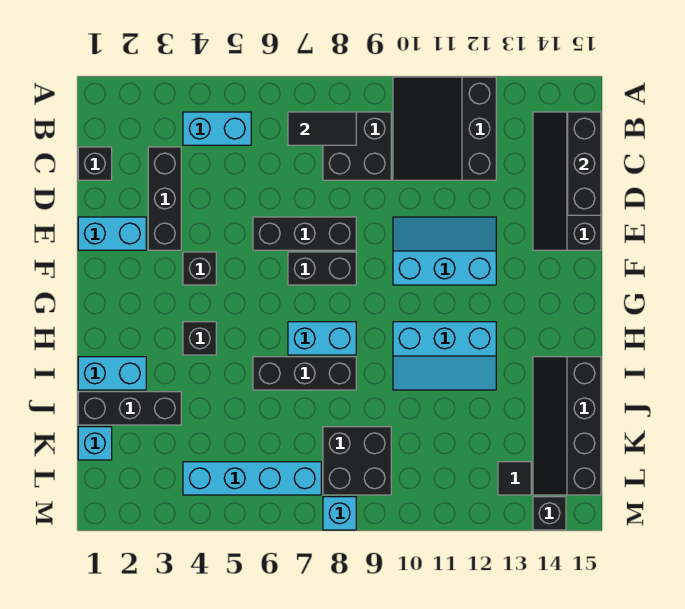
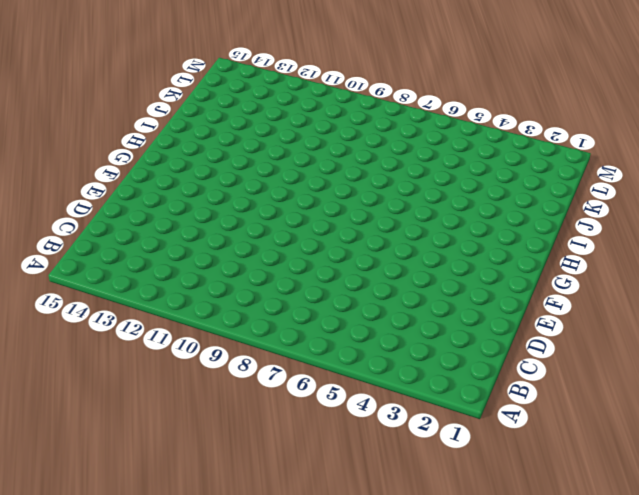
none -> black slope A10:C12 level 1 top 12
none -> cyan brick B4:B5 level 1
none -> black brick B8:C9 level 1

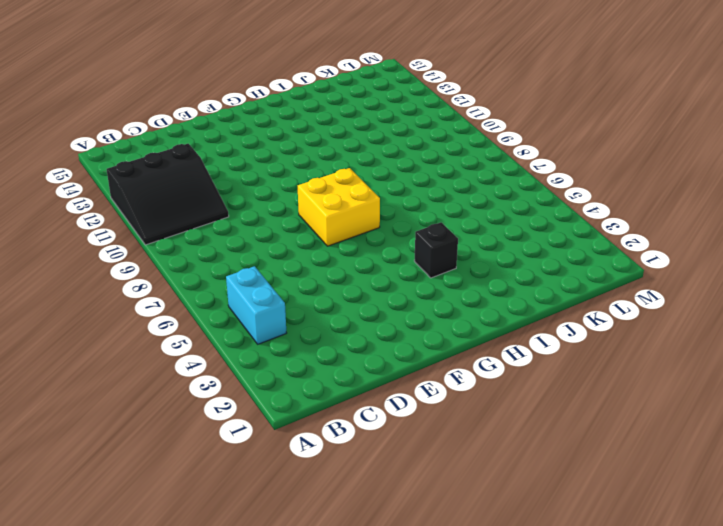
yellow brick F7:G8 level 1 -> black brick F7:F8 level 1
none -> black brick B8:C9 level 1
none -> black slope B14:E15 level 1 top 15
none -> black brick C1 level 1

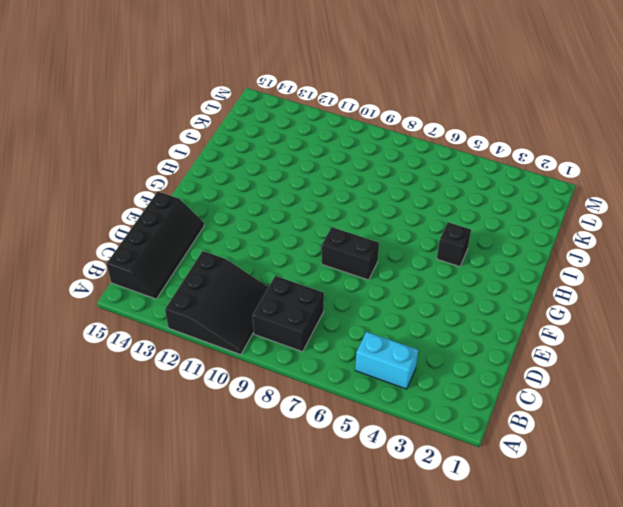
none -> black brick C1 level 1
none -> black brick C3:E3 level 1
none -> cyan brick E1:E2 level 1

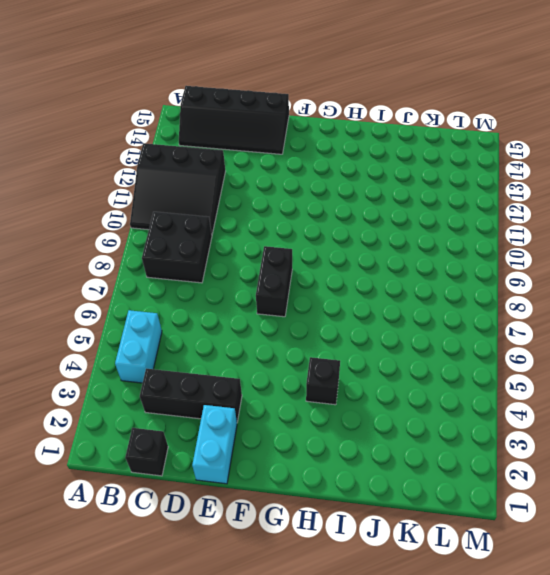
none -> black brick E6:E8 level 1
none -> cyan slope E10:F12 level 1 top F
none -> black brick F4 level 1

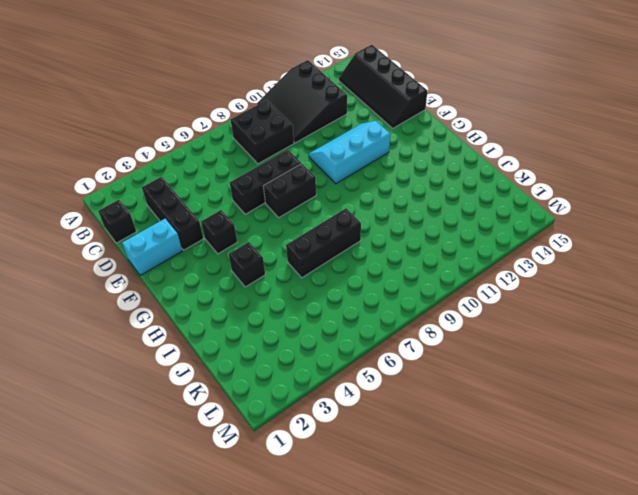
none -> cyan brick B4:B5 level 1
none -> cyan brick H7:H8 level 1
none -> cyan slope H10:I12 level 1 top H

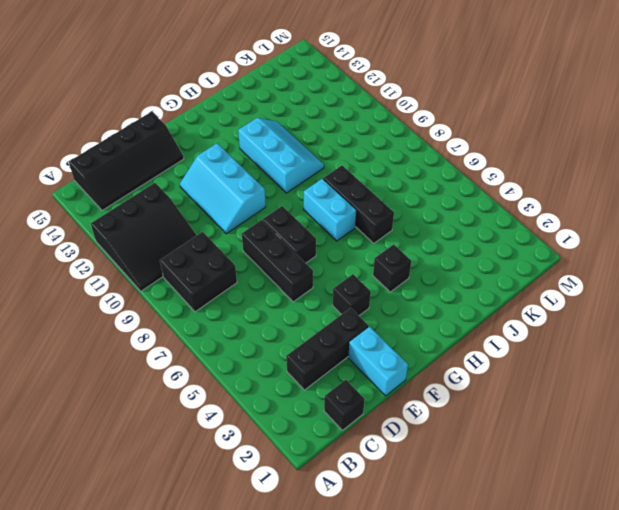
none -> cyan brick B4:B5 level 1
none -> cyan brick I1:I2 level 1
none -> black slope I14:L15 level 1 top 15

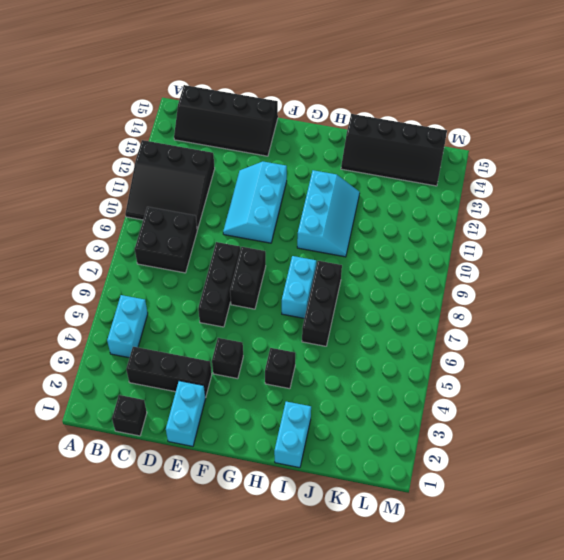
none -> black brick J1:J3 level 1
none -> cyan brick K1 level 1
none -> black brick K8:L9 level 1

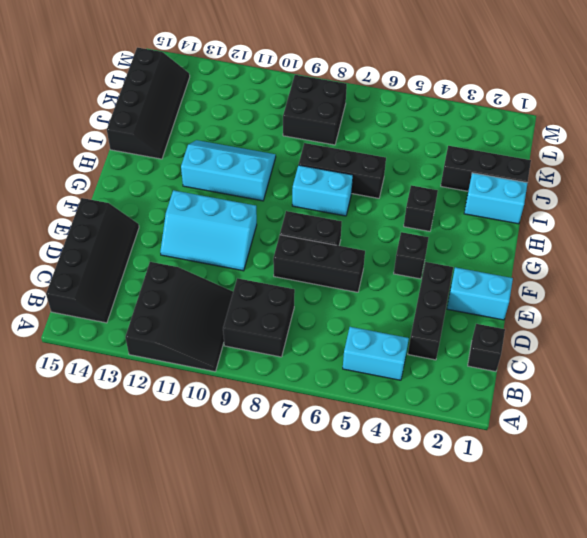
none -> cyan brick K1 level 1
none -> cyan brick L4:L7 level 1
none -> black tile L13 level 1

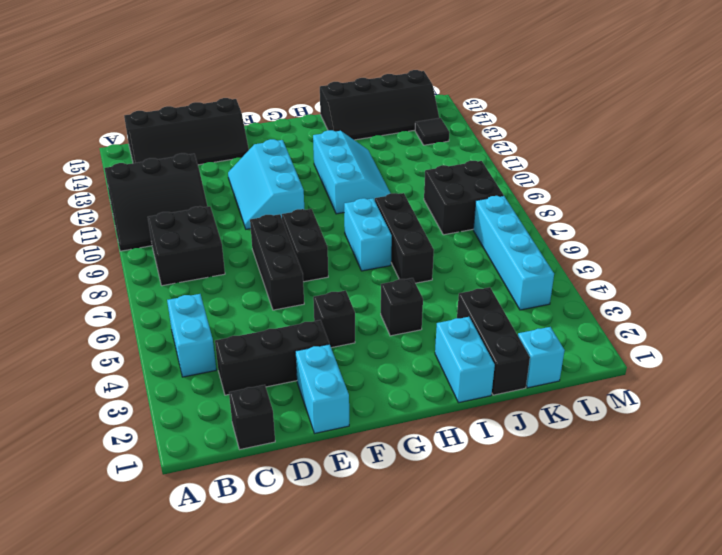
none -> cyan brick M8 level 1
none -> black brick M14 level 1
none -> black tile B7:B8 level 2

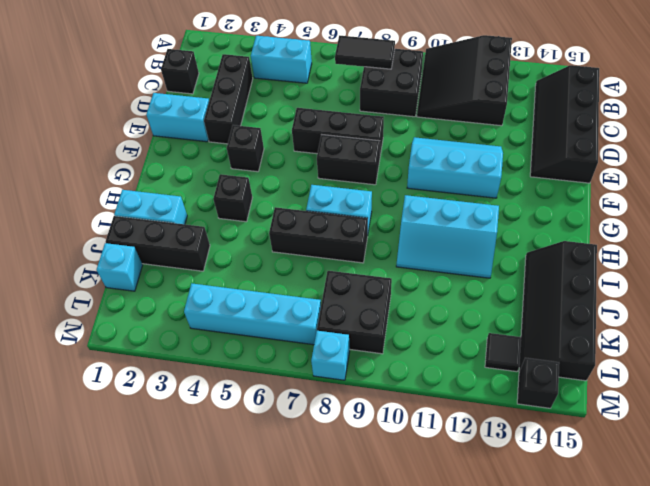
none -> black brick B15:D15 level 2

